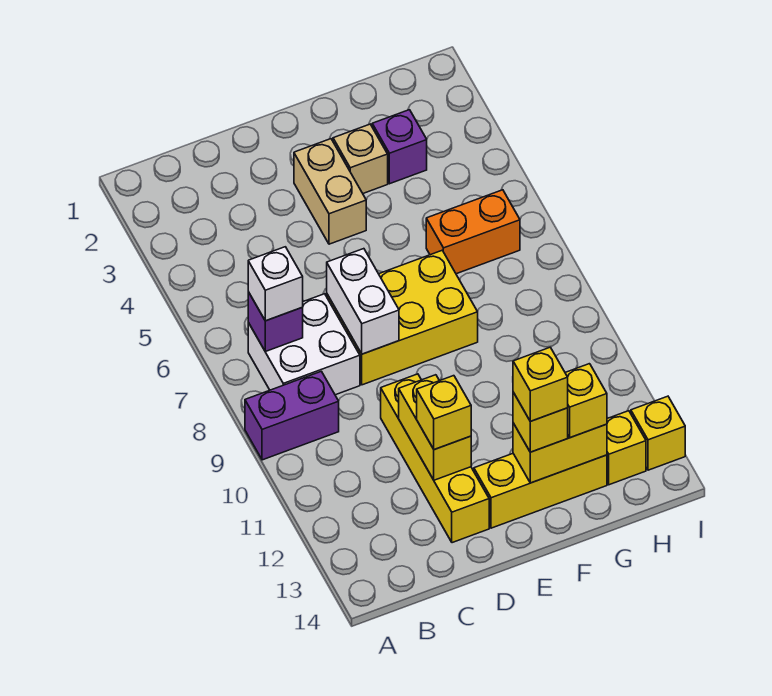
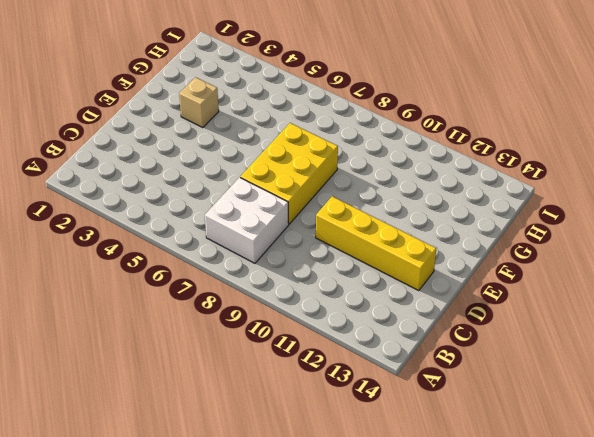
none -> purple brick A9:B9 level 1
none -> tan brick E3:E4 level 1
none -> yellow brick E13:G13 level 1

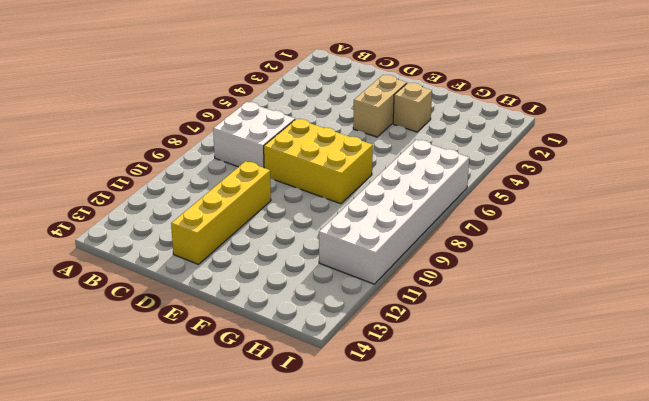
white brick H6:I11 level 1 -> orange brick G6:H6 level 1
none -> purple brick A9:B9 level 1
none -> yellow brick E13:G13 level 1
none -> purple brick G3 level 1

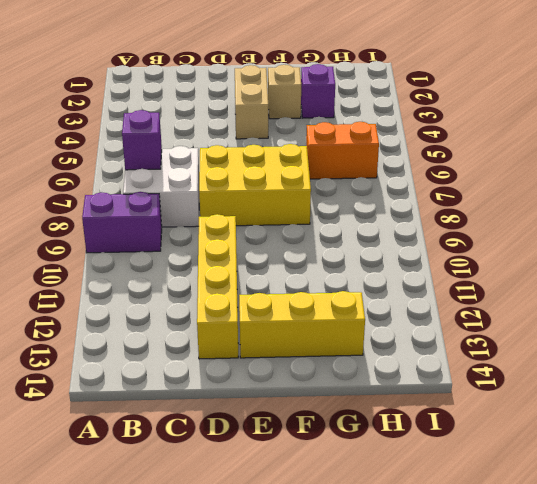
none -> yellow brick H13 level 1
none -> yellow brick I13 level 1
none -> white brick D7:D8 level 2

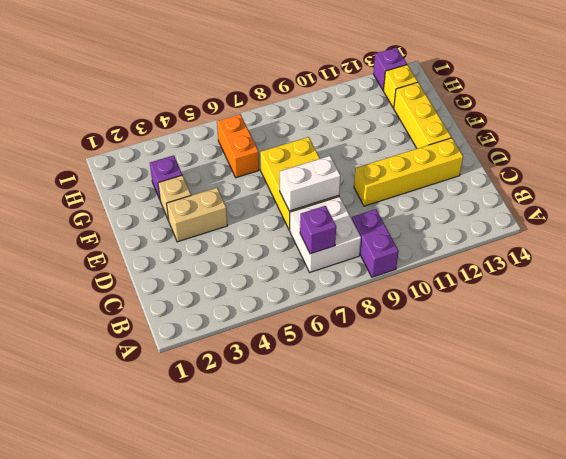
purple brick I13 level 1 -> yellow brick I13 level 1
none -> yellow brick D11:D12 level 2
none -> yellow brick F13:G13 level 2
none -> white brick B7 level 3

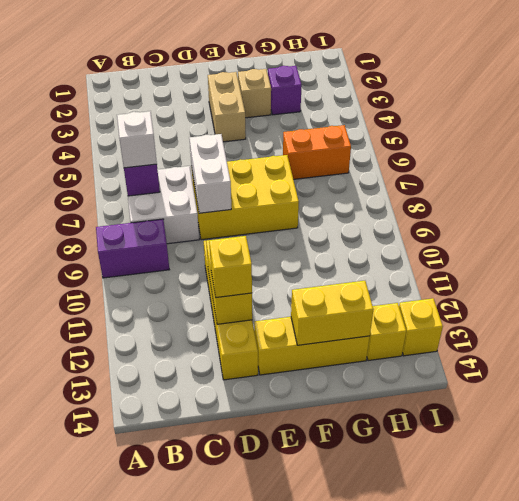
none -> yellow brick F13 level 3
none -> yellow brick G13 level 3
none -> yellow brick F13 level 4

